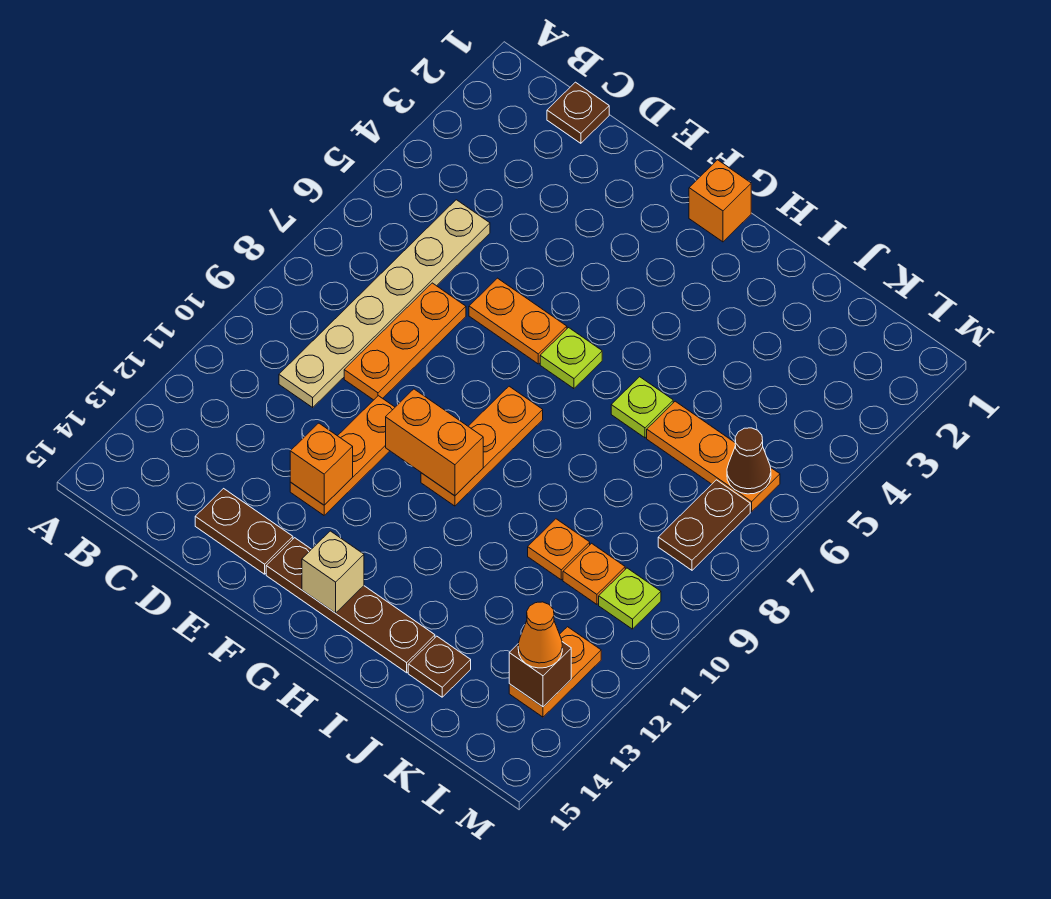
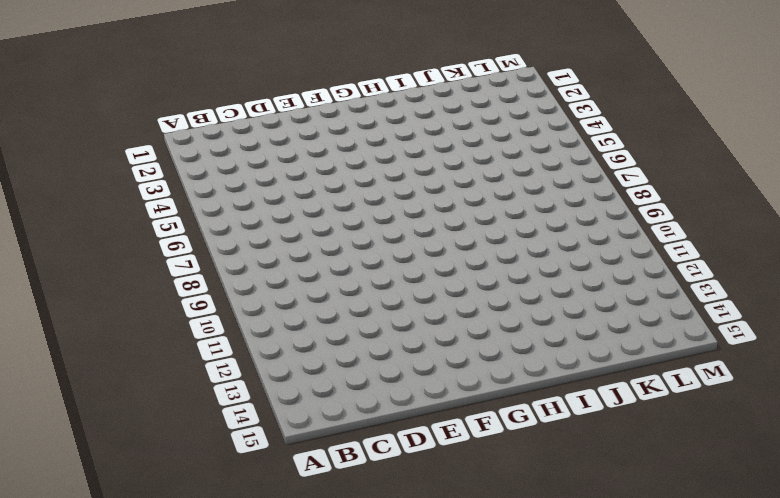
none -> brown plate C1 level 1
none -> tan plate C5:C10 level 1
none -> orange plate D7:D9 level 1

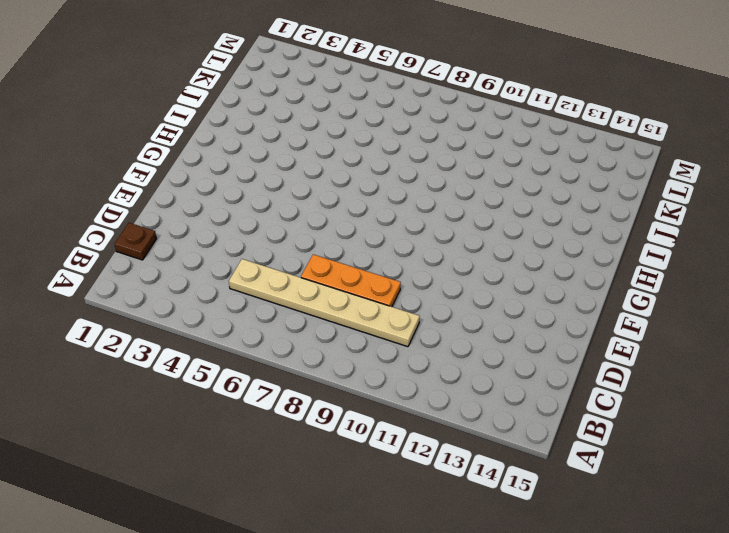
none -> brown plate D14:E14 level 1
none -> orange plate E6:F6 level 1
none -> orange plate E10:E12 level 1

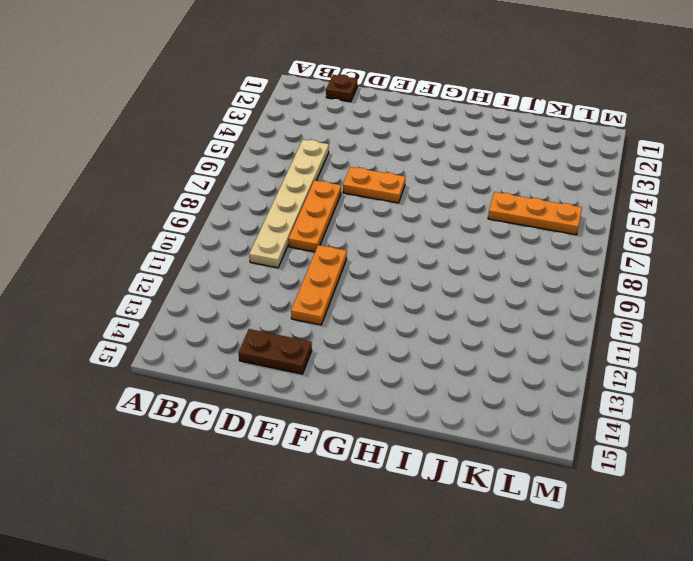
none -> brown plate F14:I14 level 1
none -> orange brick G1 level 1
none -> lime plate G6 level 1

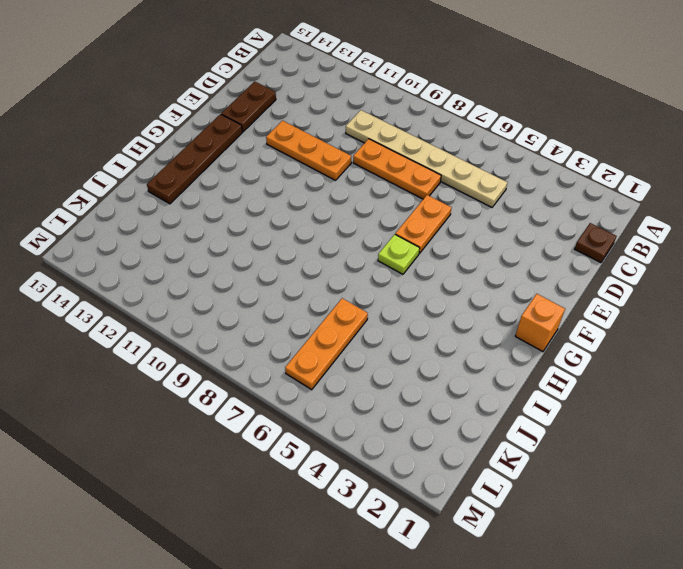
none -> orange plate G8:G10 level 1
none -> lime plate I6 level 1
none -> orange plate J10 level 1

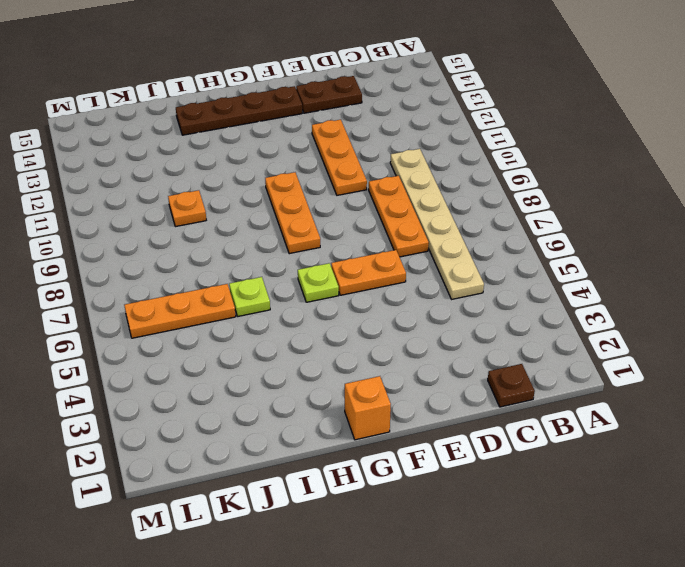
none -> brown plate J14 level 1
none -> orange plate K10 level 1
none -> brown plate L7:L8 level 1

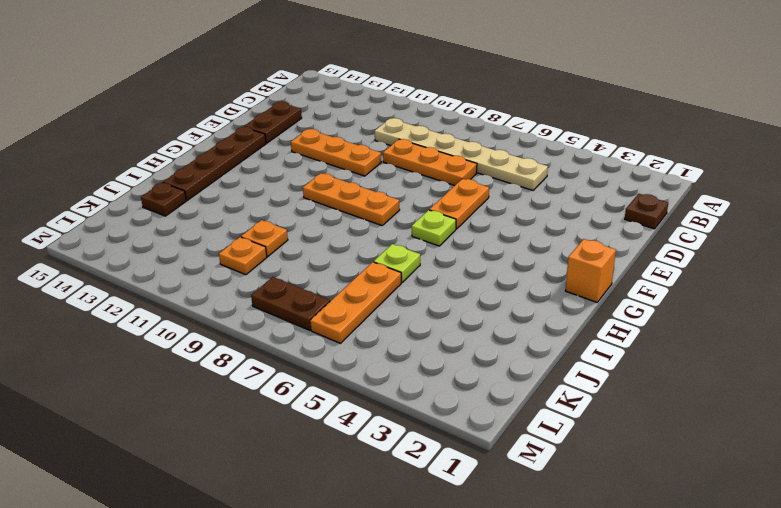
none -> lime plate L10 level 1
none -> orange plate L12:L13 level 1
none -> orange brick E12 level 2

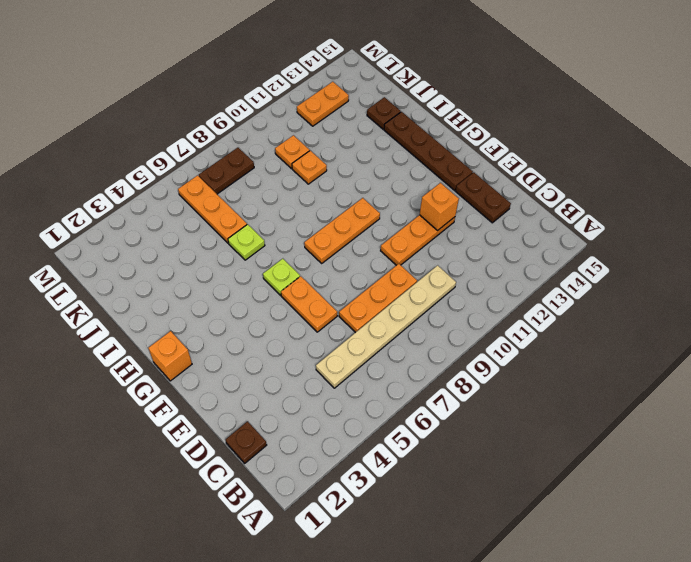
none -> lime plate L10 level 1
none -> orange brick F10:G10 level 2
none -> tan brick G14 level 2

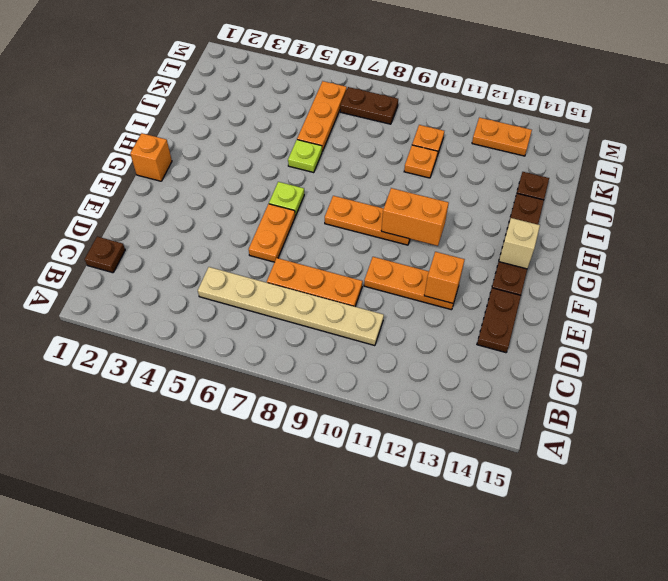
orange brick G10:G11 level 2 -> orange brick F10:G10 level 2
none -> lime plate L10 level 1
none -> brown cone L6 level 2
none -> brown brick L13 level 2

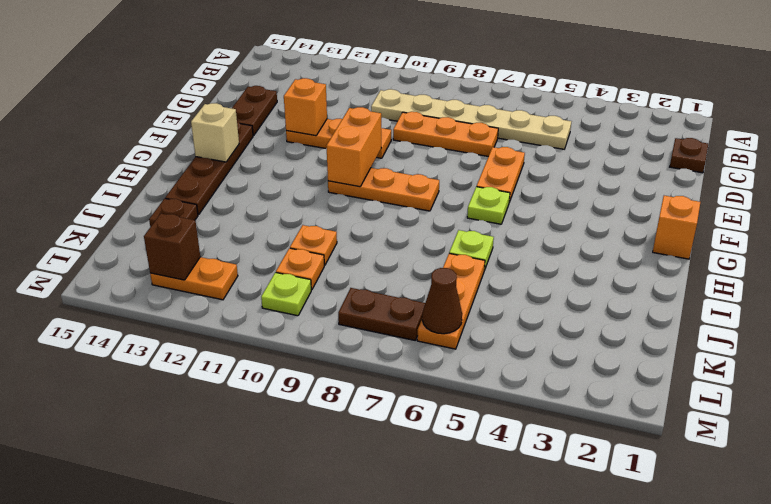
none -> orange cone L13 level 3

